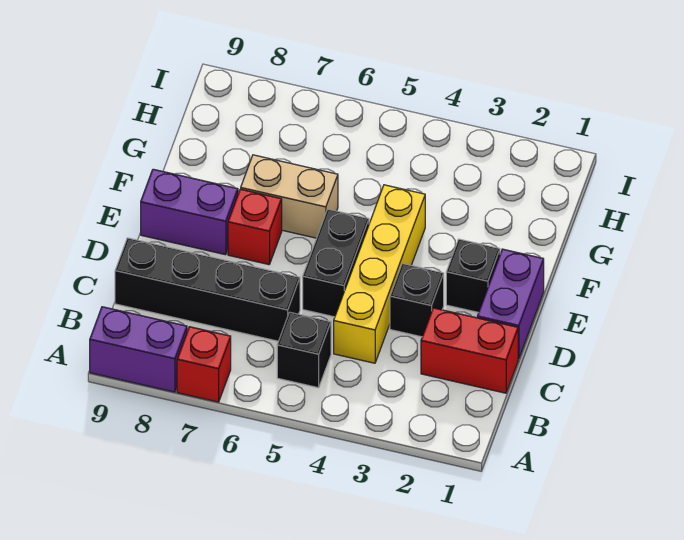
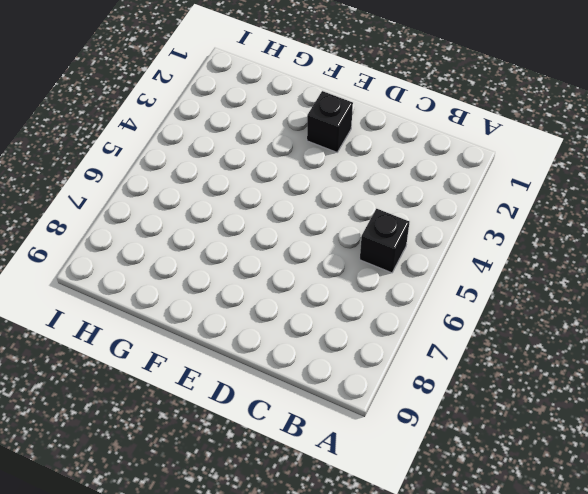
none -> red brick A7 level 1
none -> purple brick A8:A9 level 1
none -> red brick C1:C2 level 1

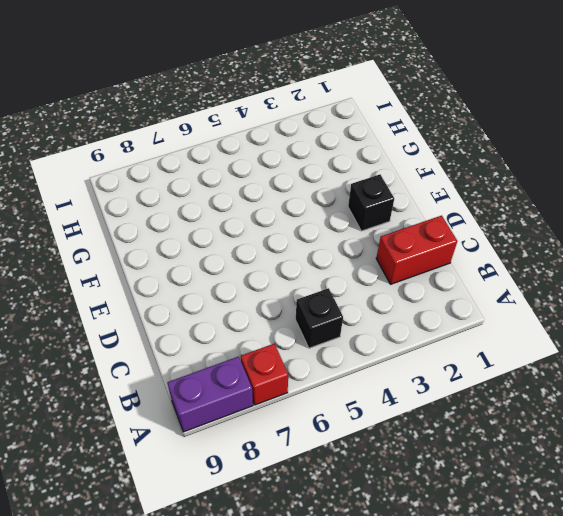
none -> yellow brick C4:F4 level 1
none -> black brick C6:C9 level 1
none -> purple brick D1:E1 level 1

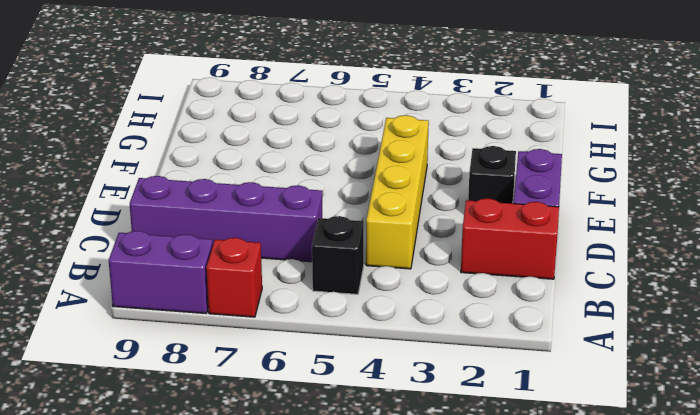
purple brick C6:C9 level 1 -> black brick C6:C9 level 1
none -> black brick D3 level 1
none -> black brick D5:E5 level 1
none -> red brick E7 level 1

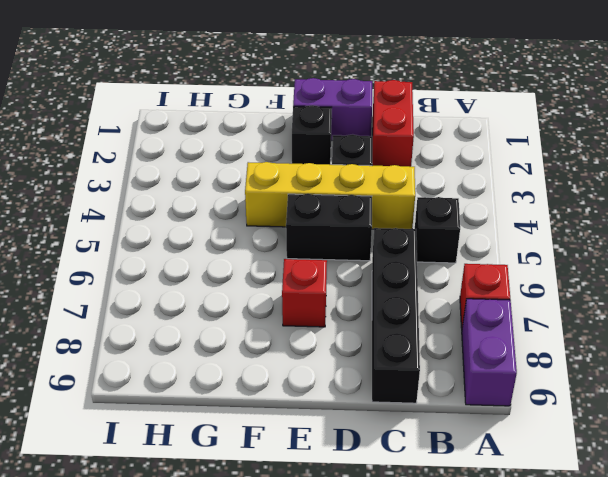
none -> purple brick E8:E9 level 1
none -> tan brick F6:F7 level 1

